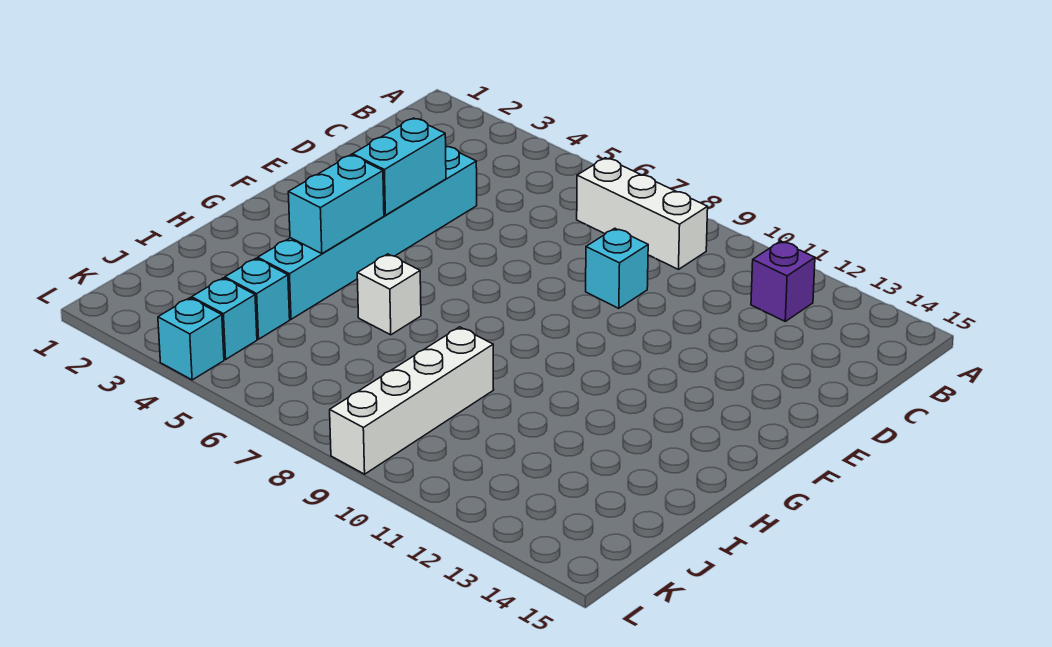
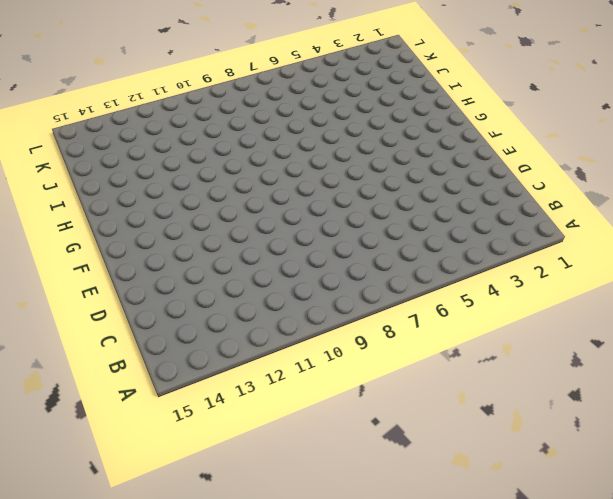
none -> white brick B7:B9 level 1
none -> purple brick B12 level 1

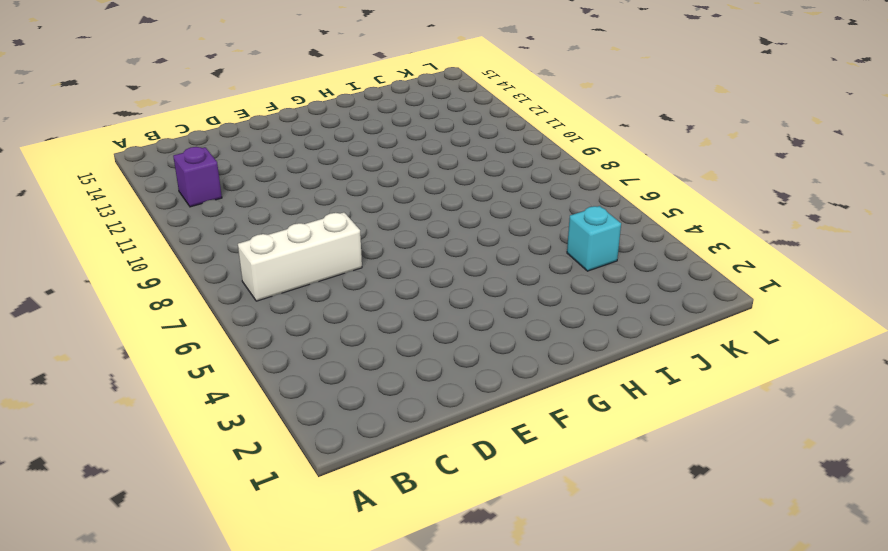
white brick B7:D7 level 1 -> white brick B7:B9 level 1
none -> cyan brick D4:I4 level 1
none -> cyan brick D9 level 1

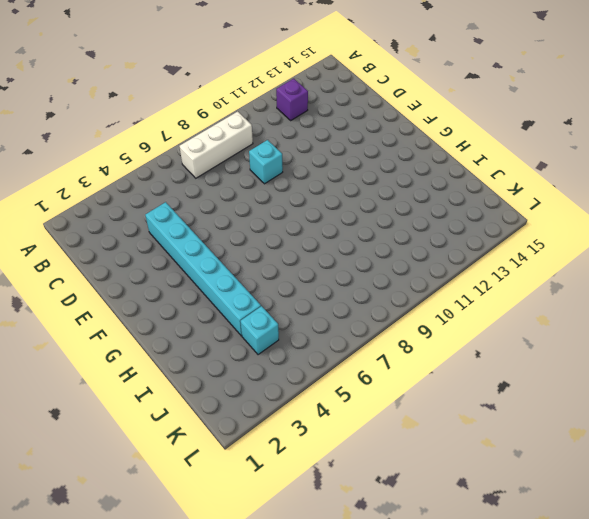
none -> white brick H6 level 1
none -> white brick I9:L9 level 1

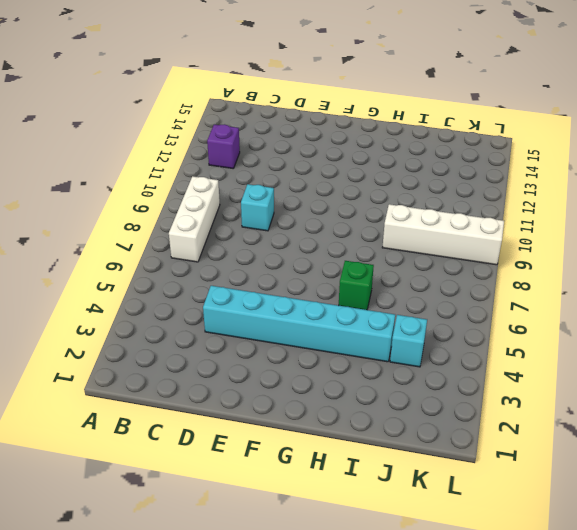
green brick H6 level 1 -> white brick H6 level 1
none -> cyan brick K4 level 1
none -> cyan brick L4 level 1

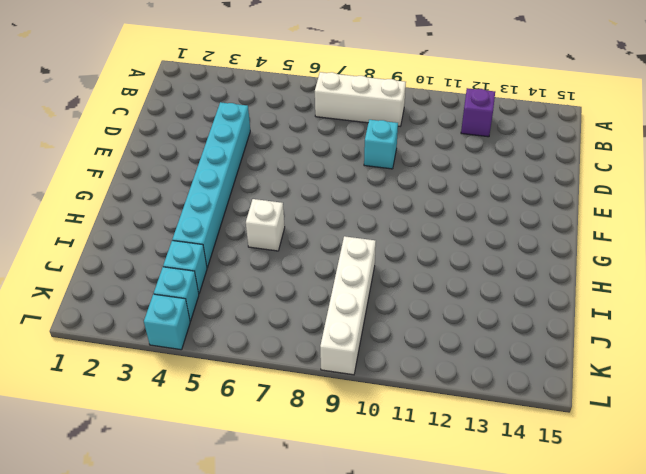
none -> cyan brick E4:F4 level 2
none -> cyan brick G4:H4 level 2

